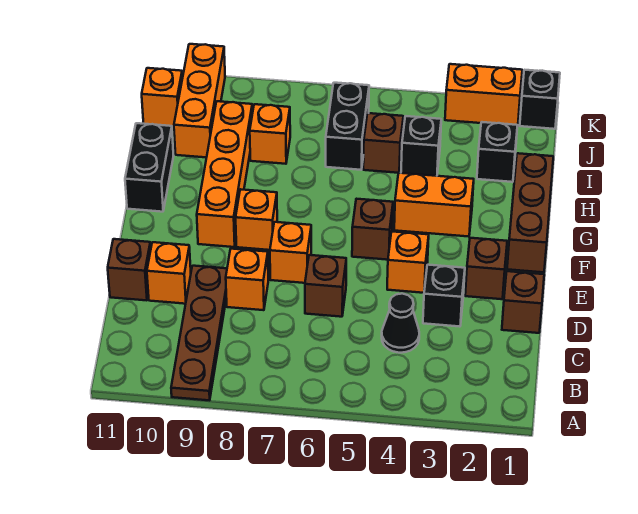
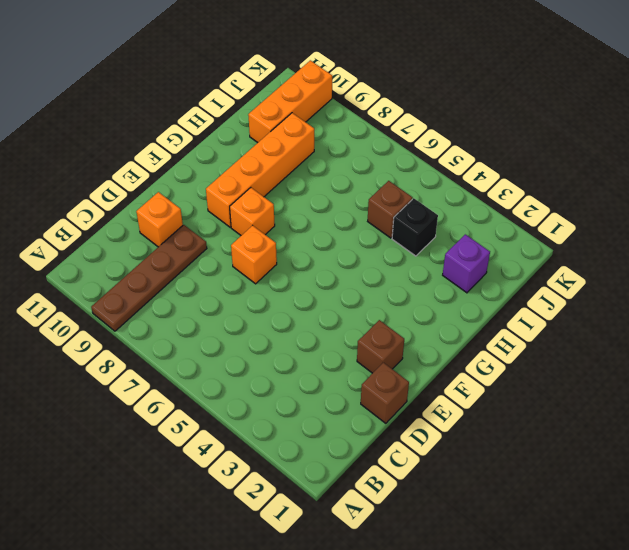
purple brick I2 level 1 -> black brick I2 level 1
none -> black cone C4 level 1
none -> black brick D3 level 1
none -> brown brick D6 level 1

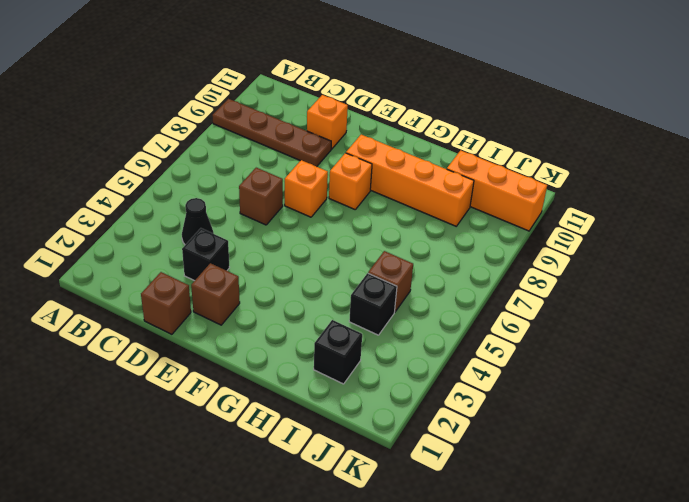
none -> orange brick D8 level 1
none -> brown brick D11 level 1
none -> orange brick E4 level 1

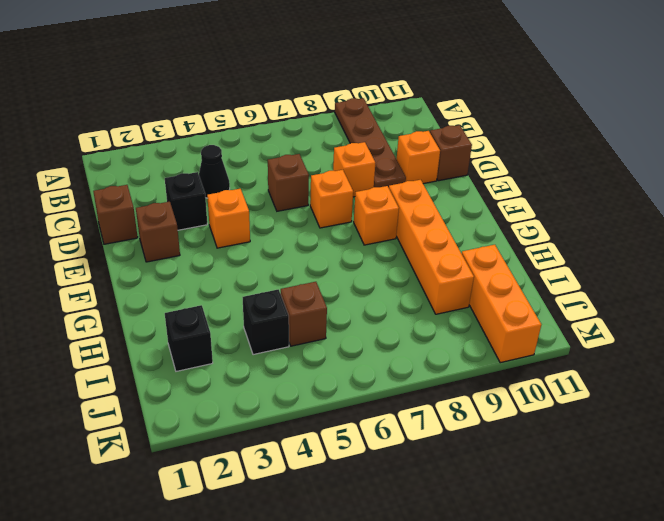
none -> brown brick F1:H1 level 1
none -> brown brick F5 level 1
none -> orange brick G3:G4 level 1

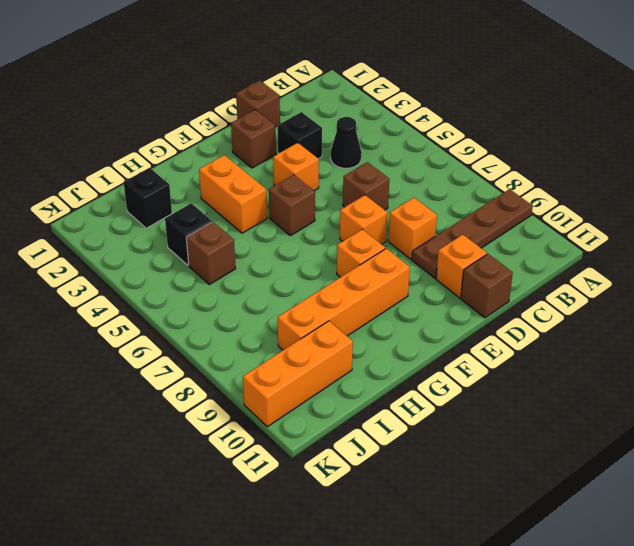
none -> brown brick F1:H1 level 1
none -> black brick G11:H11 level 1
none -> black brick I6:J6 level 1

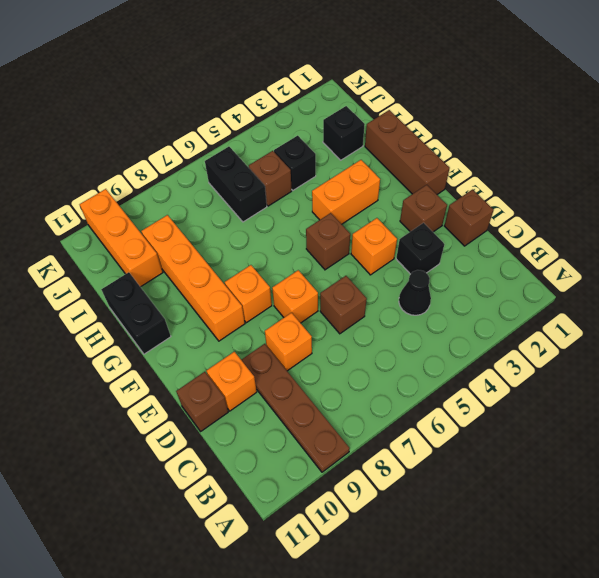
none -> orange brick I8 level 1
none -> orange brick J11 level 1
none -> black brick K1 level 1

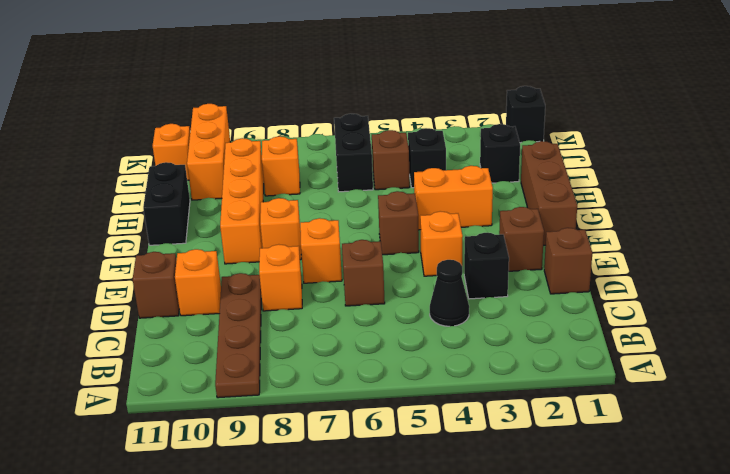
none -> orange brick K2:K3 level 1

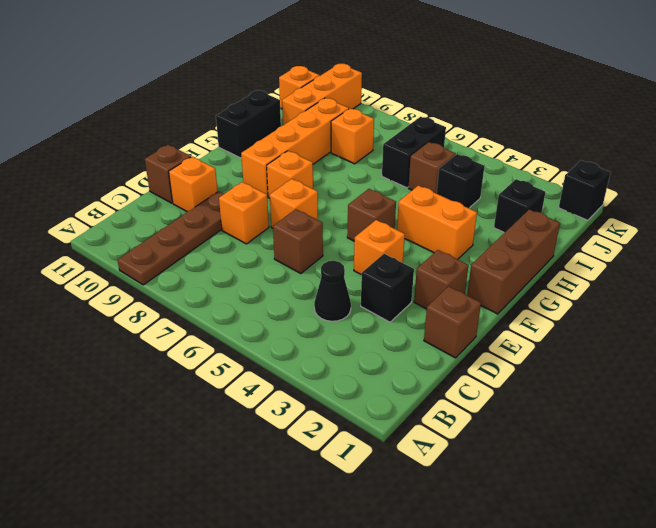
none -> orange brick K2:K3 level 1

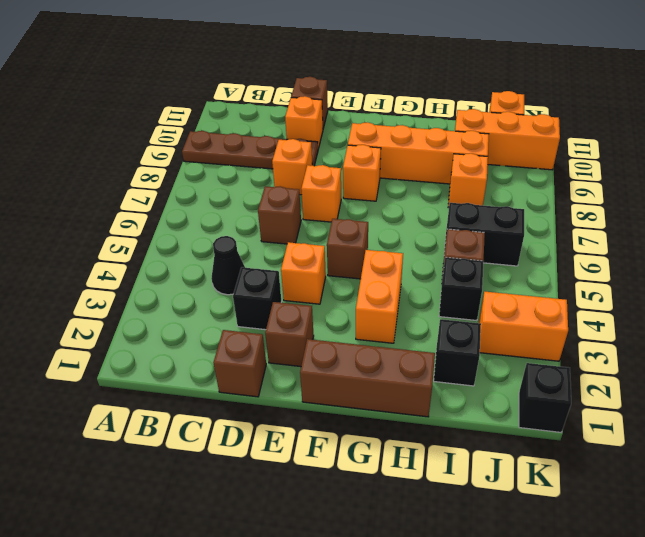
orange brick J3:K3 level 1 -> orange brick K2:K3 level 1
none -> black brick G11:H11 level 1

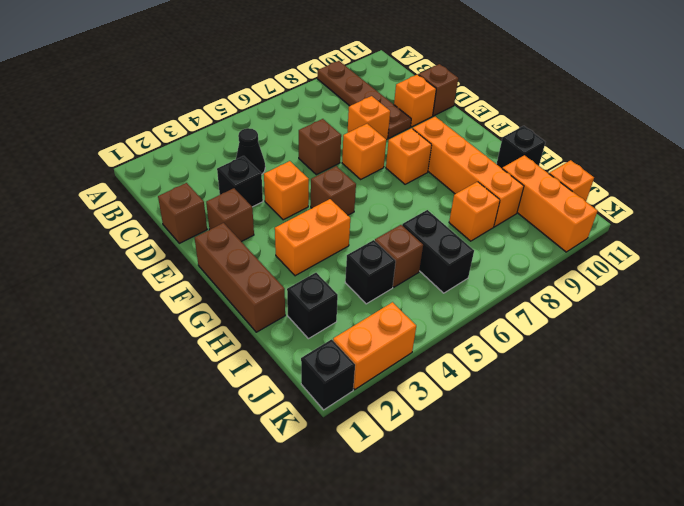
black brick H11 level 1 -> black brick G11:H11 level 1

